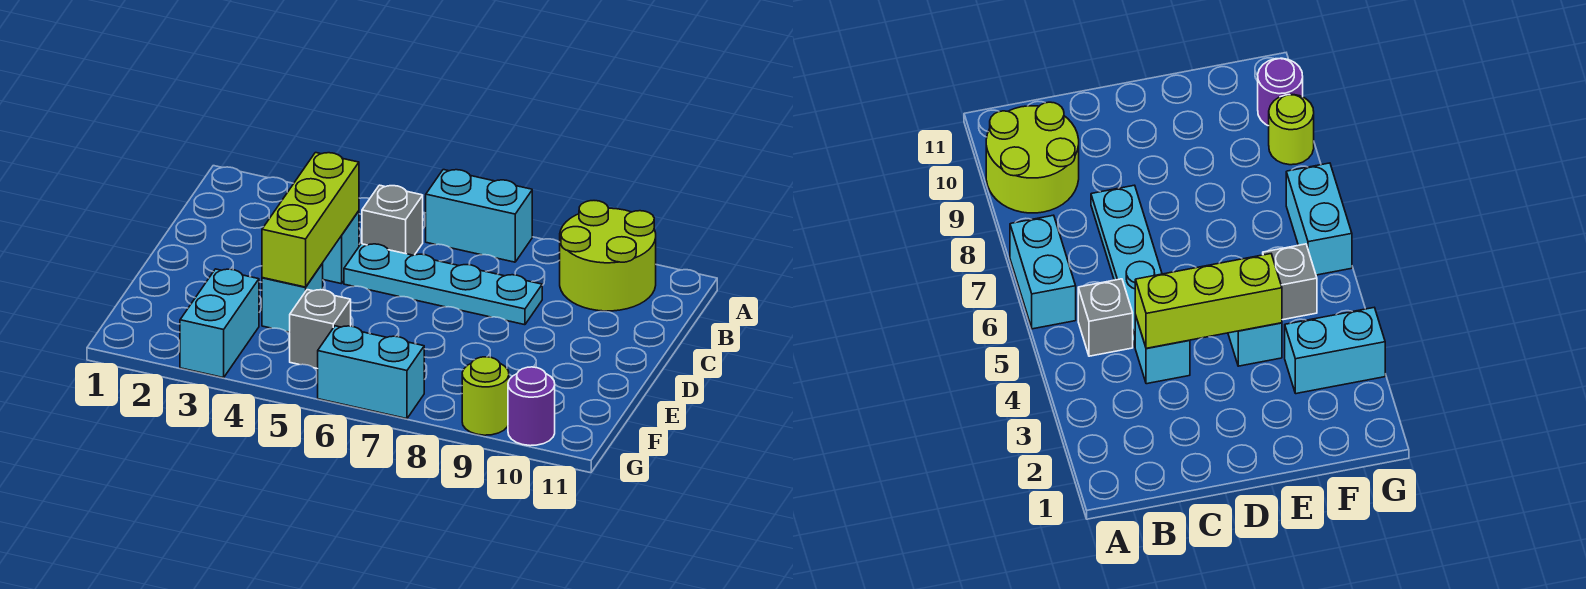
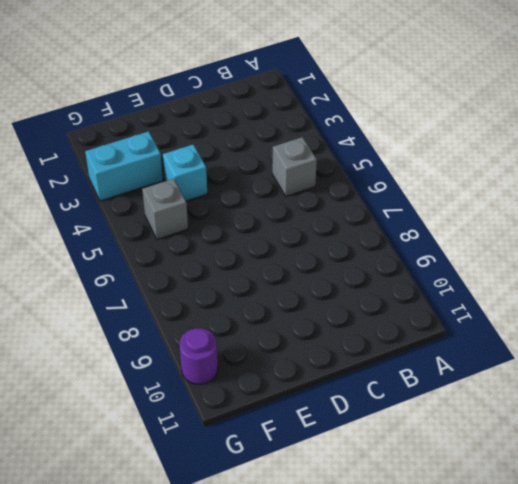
none -> cyan brick A6:A7 level 1
none -> lime round brick A9:B10 level 1
none -> cyan brick C4 level 1

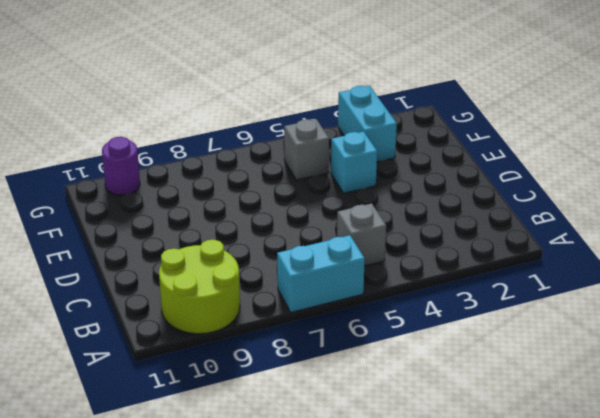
none -> cyan brick C4 level 1
none -> cyan plate C5:C8 level 1
none -> cyan brick G6:G7 level 1

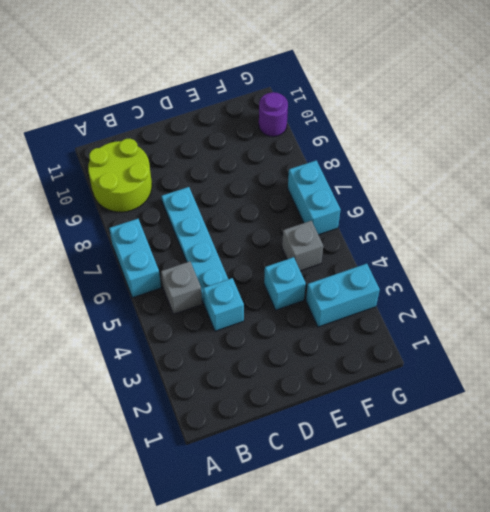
none -> lime round brick G9 level 1
none -> lime brick C4:E4 level 2

